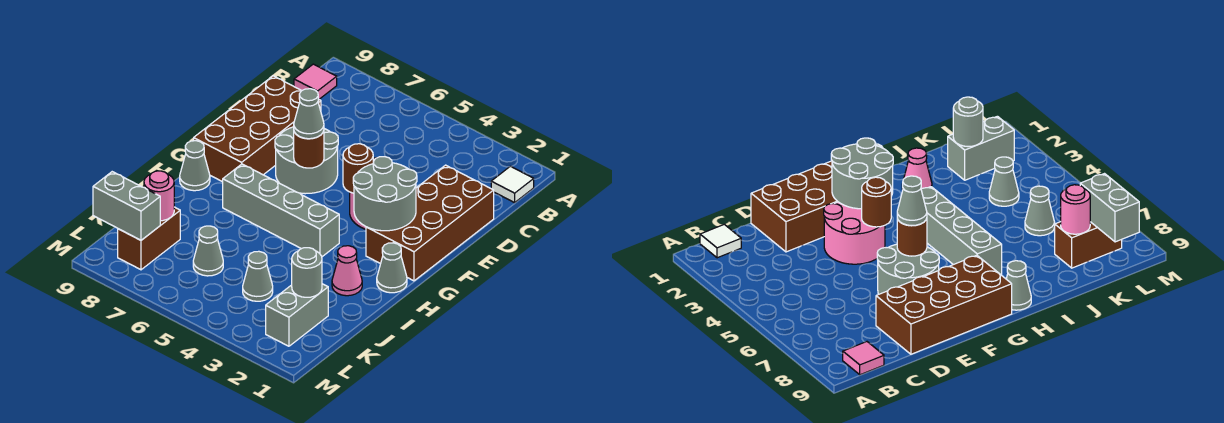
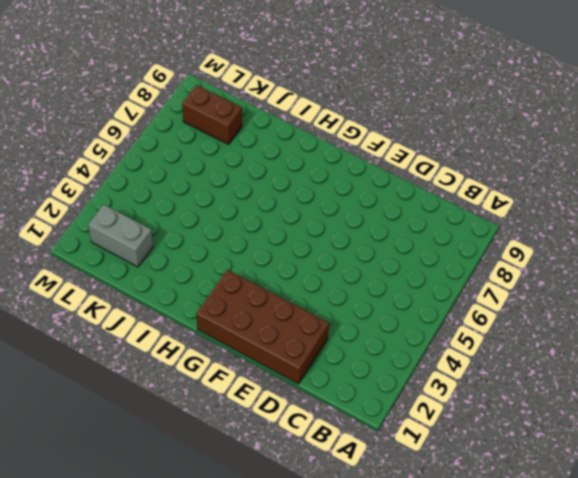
none -> white tile B1 level 1
none -> pink tile B9 level 1
none -> brown brick D8:G9 level 1

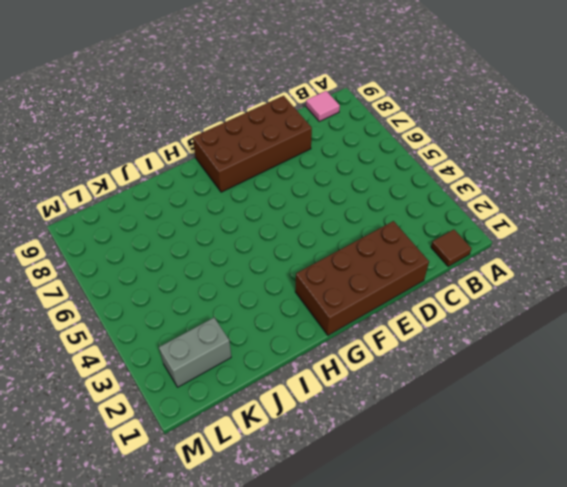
brown tile B1 level 1 -> white tile B1 level 1
none -> pink round brick E3:F4 level 1
none -> grey round brick E6:F7 level 1
none -> grey cone H1 level 1

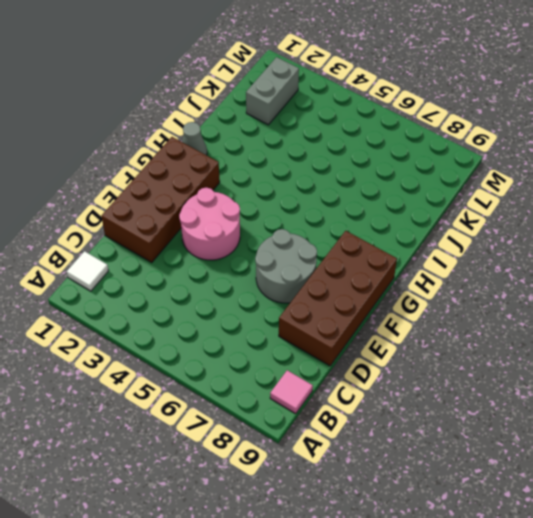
none -> grey brick H4:H7 level 1
none -> grey cone H9 level 1
none -> pink cone I2 level 1

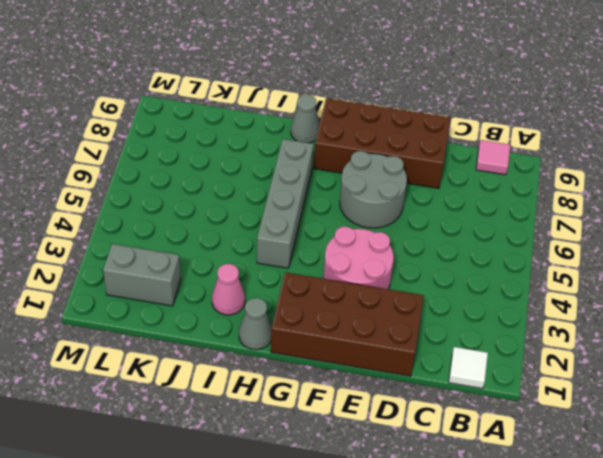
none -> grey cone K4 level 1
none -> grey cone K6 level 1
none -> brown brick K8:L8 level 1

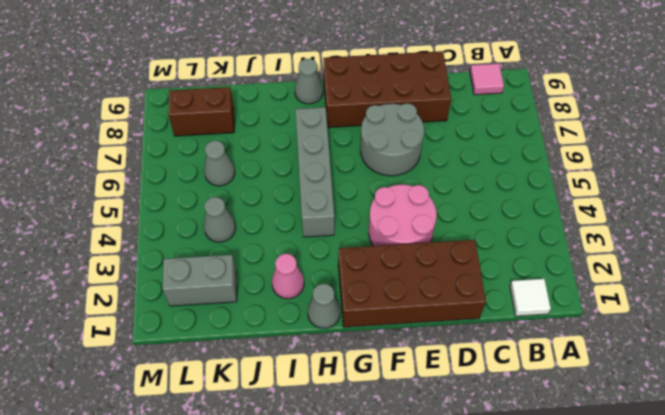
none -> grey round brick F2:G3 level 2
none -> brown round brick F4 level 2
none -> brown round brick F6 level 2

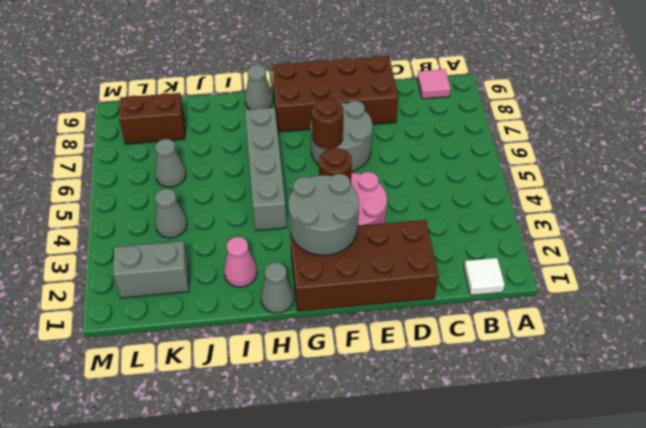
none -> grey round brick K2 level 2
none -> pink round brick K8 level 2
none -> grey brick L8:L9 level 2

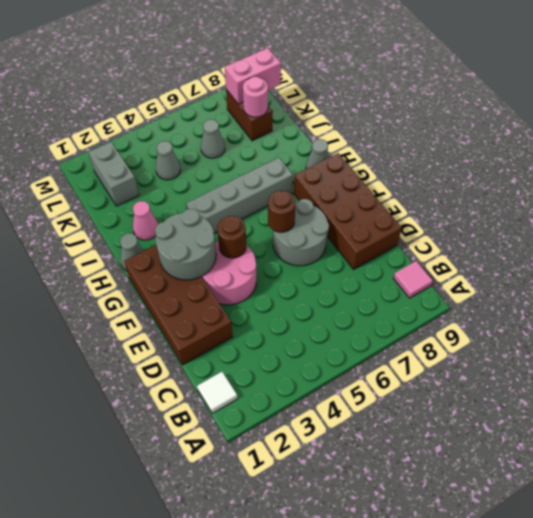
pink brick L8:L9 level 2 -> grey brick L8:L9 level 2
none -> grey round brick K2 level 2
none -> grey cone F6 level 3

